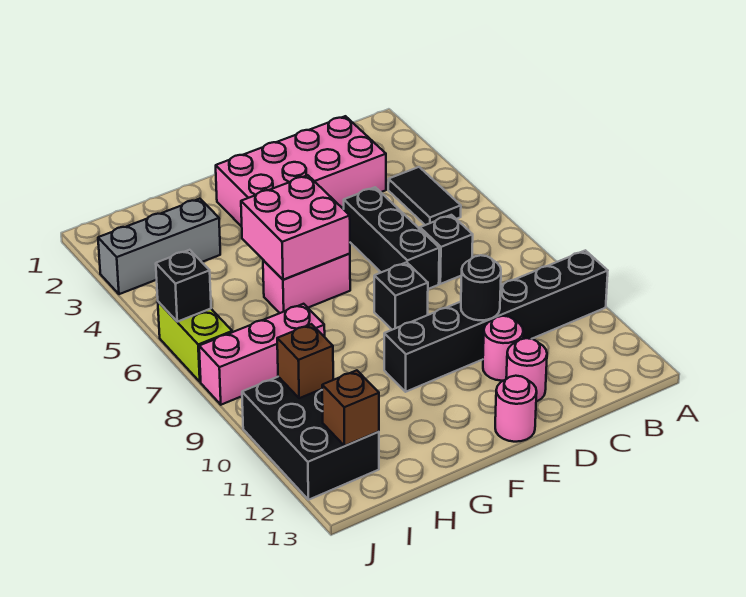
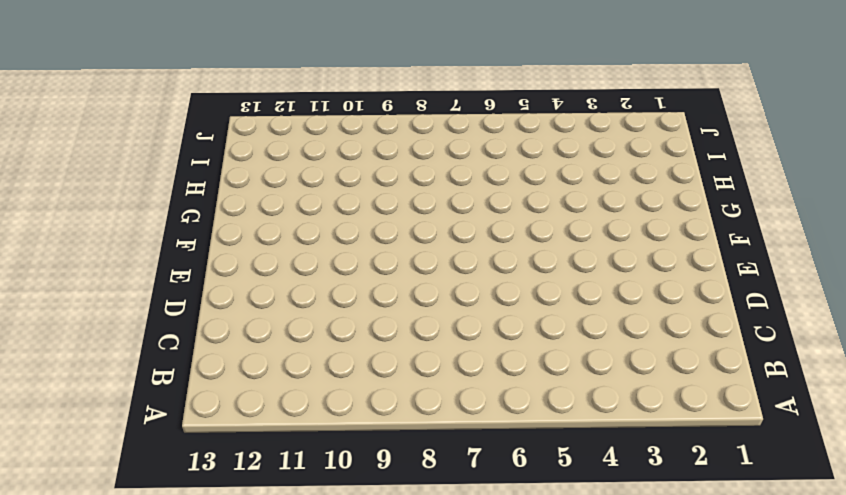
none -> black brick A10:F10 level 1
none -> black tile B4:B5 level 1
none -> pink brick C2:F3 level 1

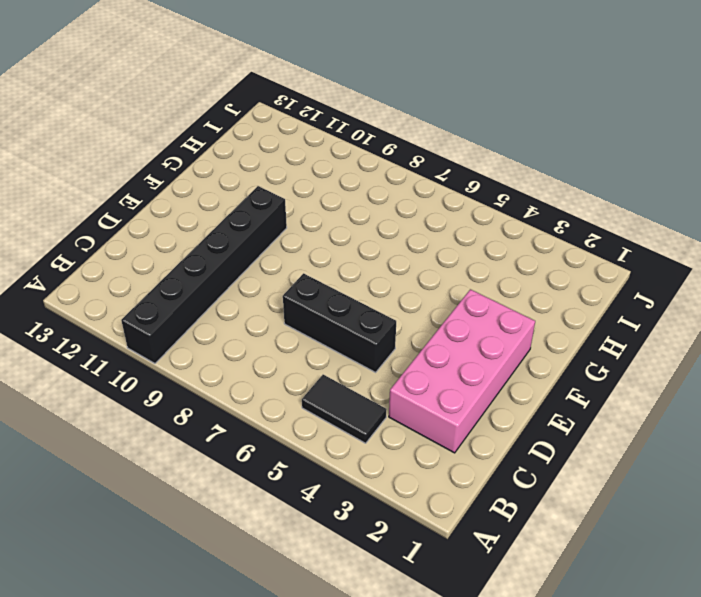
none -> black brick C7 level 1
none -> pink round brick D11 level 1
none -> pink round brick D12 level 1

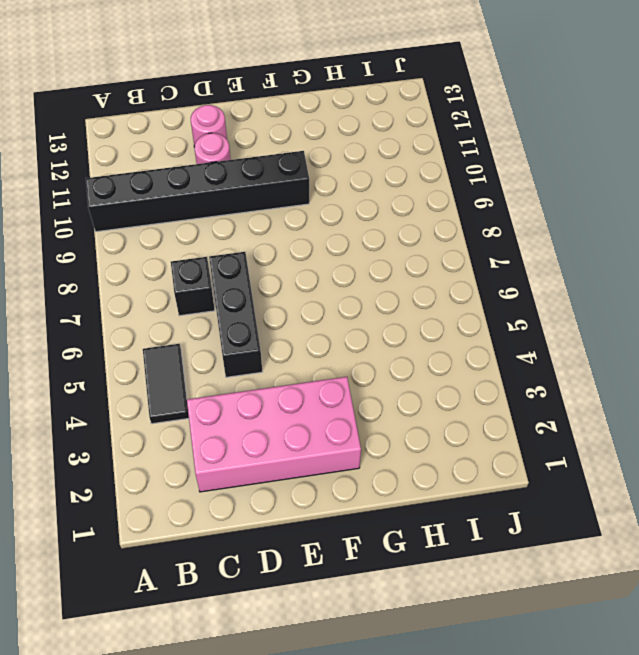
none -> black brick E8 level 1
none -> pink round brick E13 level 1
none -> pink brick F6:G6 level 1

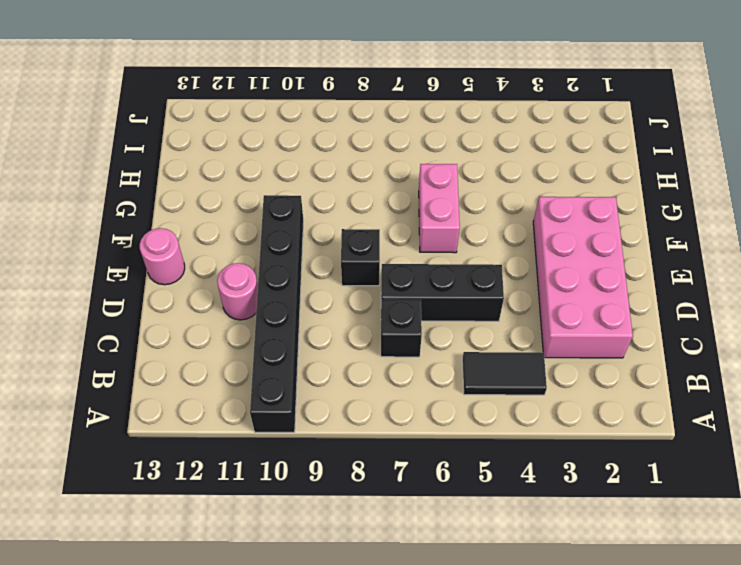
none -> pink round brick D12 level 1
none -> grey brick H3:J3 level 1
none -> pink brick H8:J8 level 1

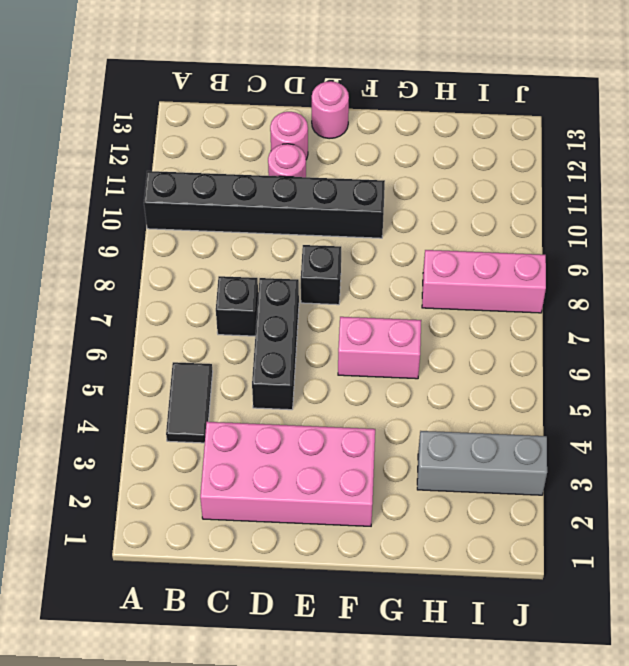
none -> black brick I10:J12 level 1
none -> lime brick J6:J7 level 1
none -> black round brick D10 level 2

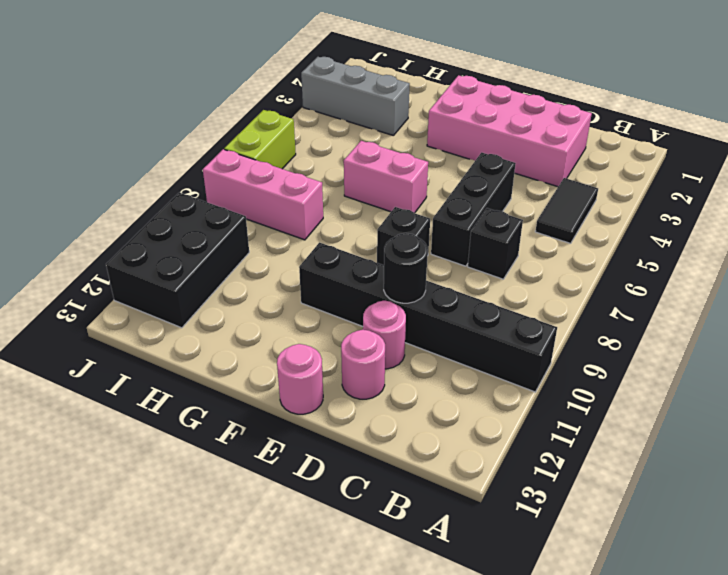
none -> pink brick F5:G6 level 2
none -> brown brick I10 level 2
none -> brown brick I12 level 2

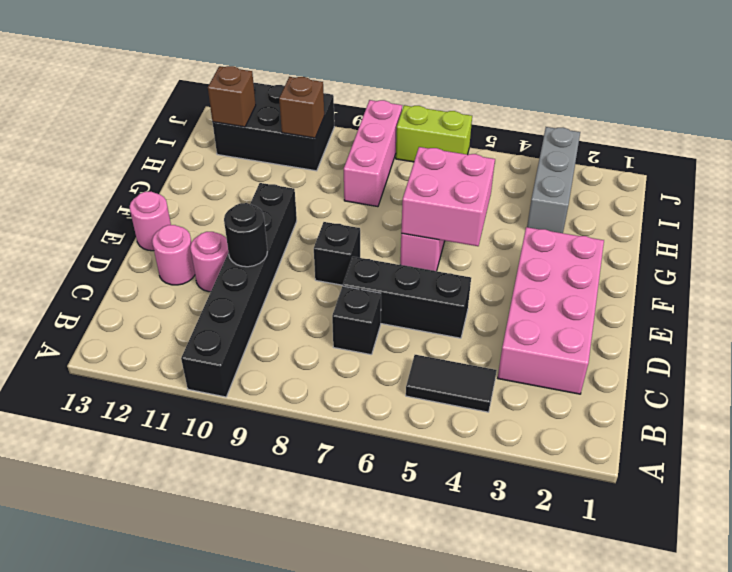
none -> black brick J6 level 2

